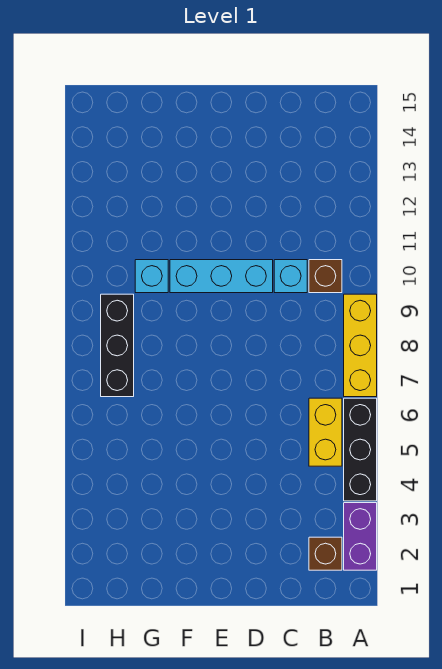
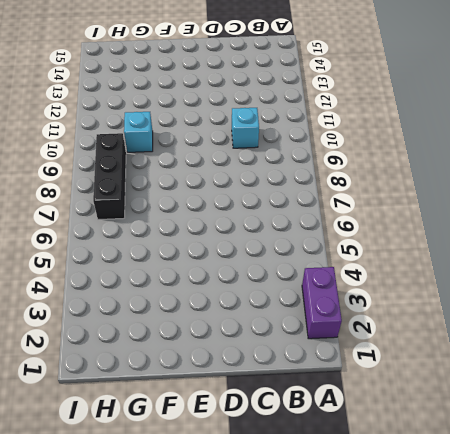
none -> black brick A4:A6 level 1
none -> yellow brick A7:A9 level 1

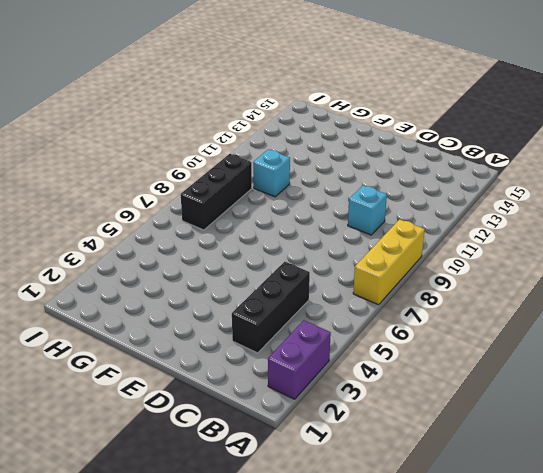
black brick C3:C5 level 1 -> black brick A4:A6 level 1
none -> brown brick B2 level 1
none -> yellow brick B5:B6 level 1

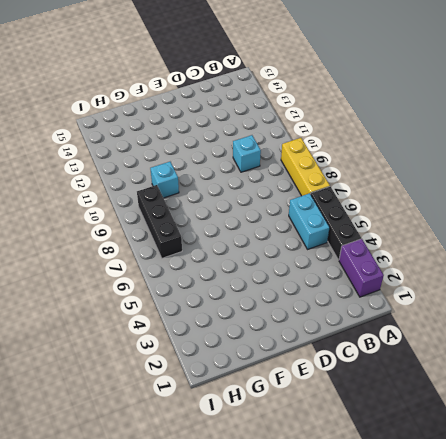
cyan brick B5:B6 level 1 -> yellow brick B5:B6 level 1
none -> brown brick B2 level 1
none -> brown brick B10 level 1

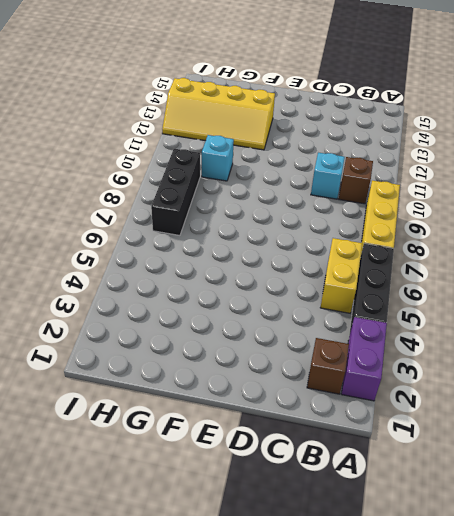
yellow slope F12:I13 level 1 top 13 -> none
none -> cyan brick D10:F10 level 1

